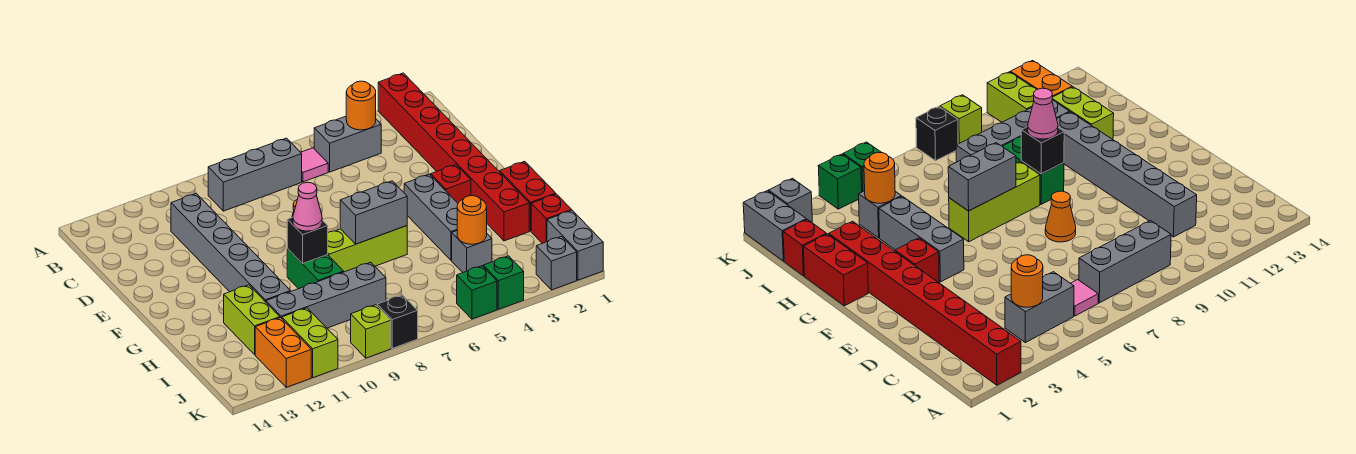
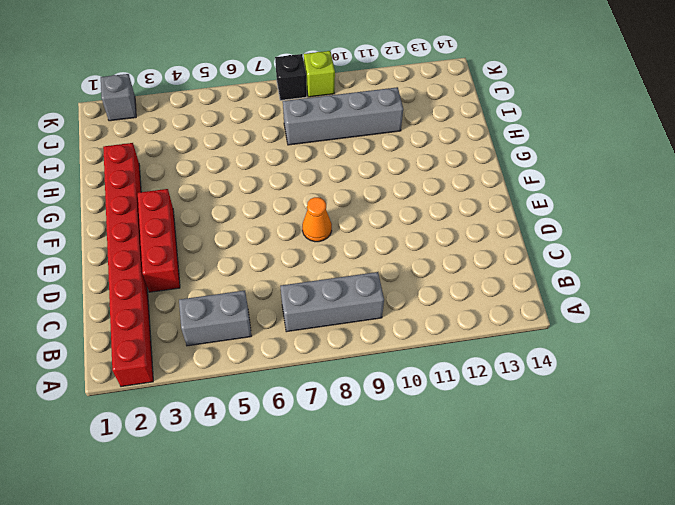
red brick D3:F3 level 1 -> red brick F3 level 1
none -> pink tile B6 level 1
none -> grey brick C11:H11 level 1
none -> grey brick F4:H4 level 1

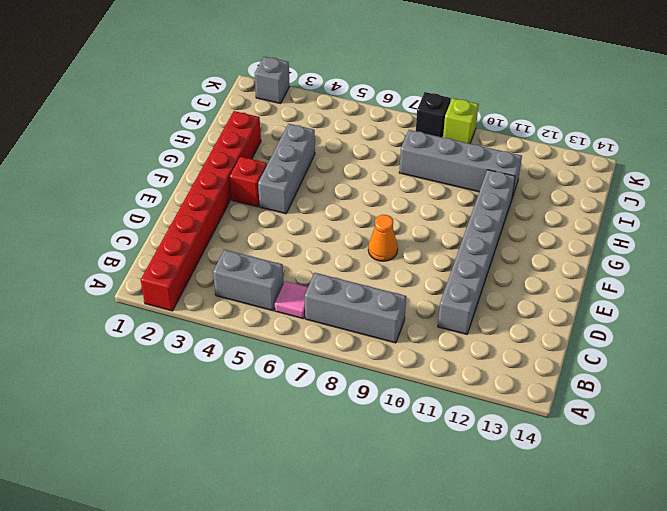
none -> red brick G1:H1 level 1
none -> lime brick G6:G8 level 1
none -> green brick G9:H9 level 1

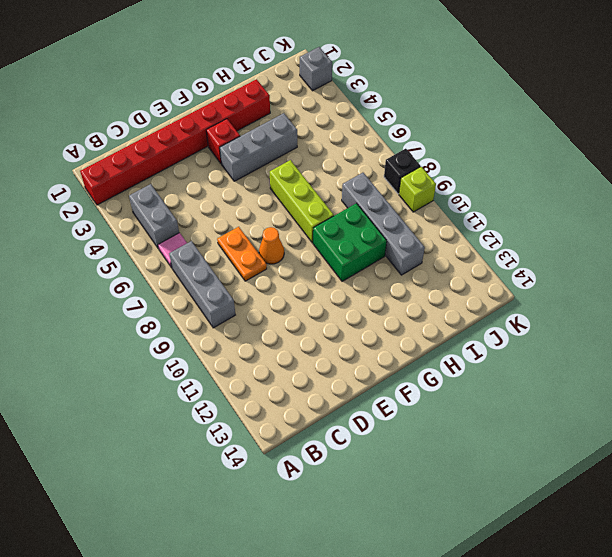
orange plate D7:D8 level 1 -> none
green brick G9:H10 level 1 -> green brick G9:H9 level 1
none -> grey brick C11:H11 level 1
none -> red brick G1:H1 level 1
none -> lime brick H12:I12 level 1

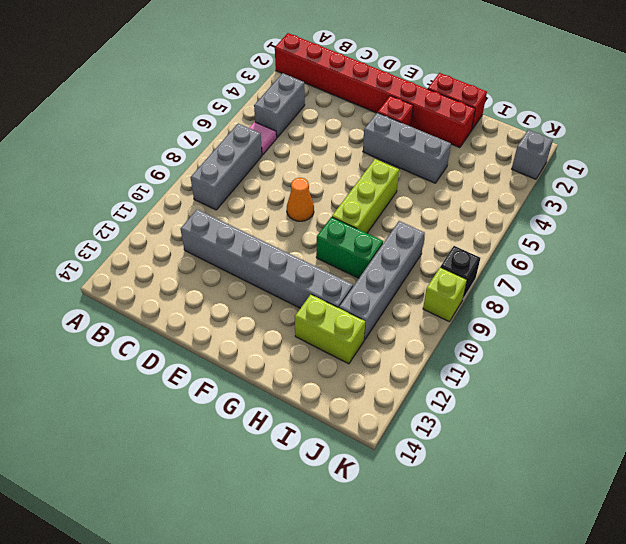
none -> red brick I1 level 1
none -> grey brick I4 level 1
none -> grey brick J1:K1 level 1

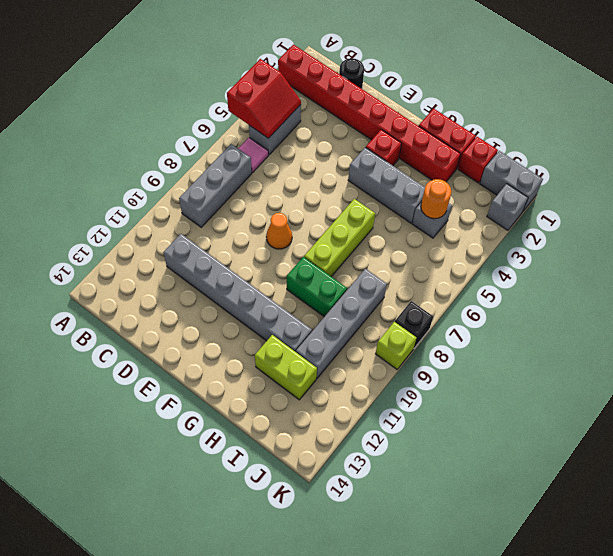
red slope A4:B5 level 2 top A -> orange round brick B4 level 2
black round brick C1 level 1 -> none
none -> lime brick J11:K11 level 1
none -> orange brick J12:K12 level 1
none -> green brick K4 level 1

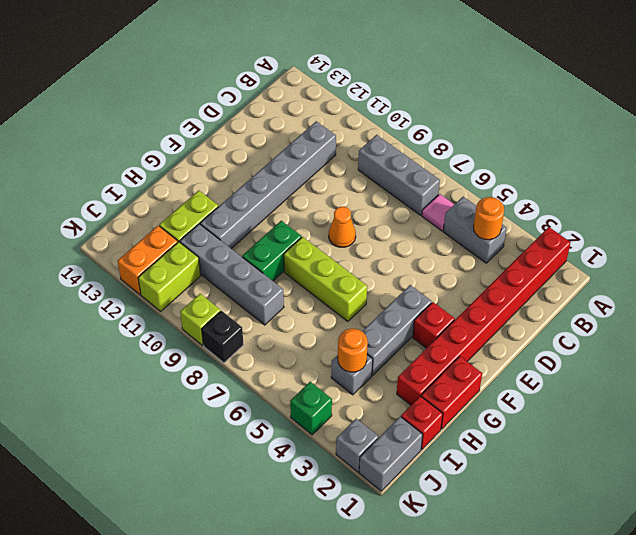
none -> green brick K5 level 1
none -> grey brick G6:G7 level 2
none -> black brick G9 level 2

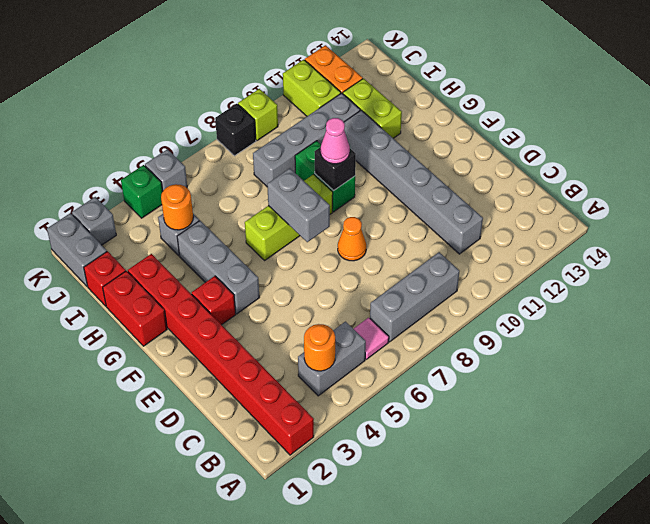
grey brick F7:G7 level 2 -> grey brick G6:G7 level 2
grey brick K5 level 1 -> green brick K5 level 1

